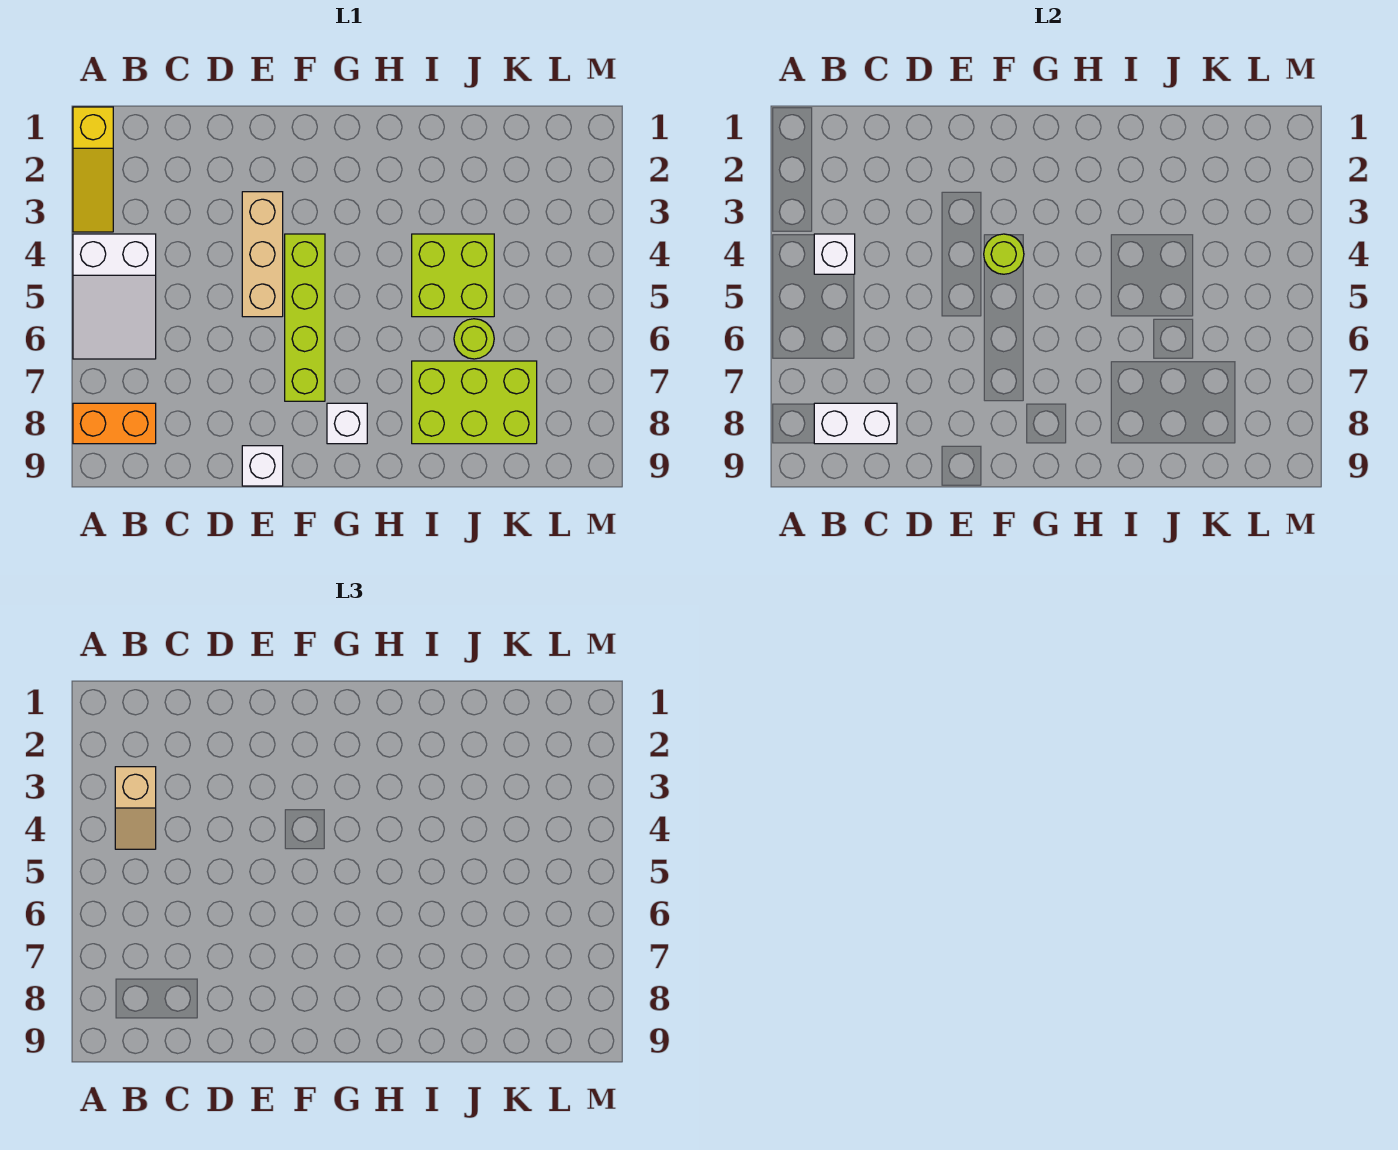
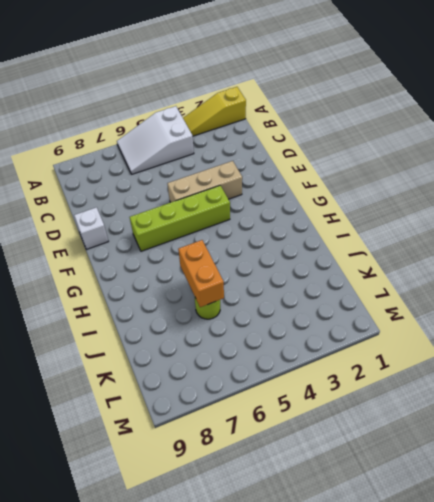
orange brick I6:J6 level 2 -> orange brick A8:B8 level 1
none -> white brick G8 level 1
none -> lime brick I4:J5 level 1
none -> lime brick I7:K8 level 1

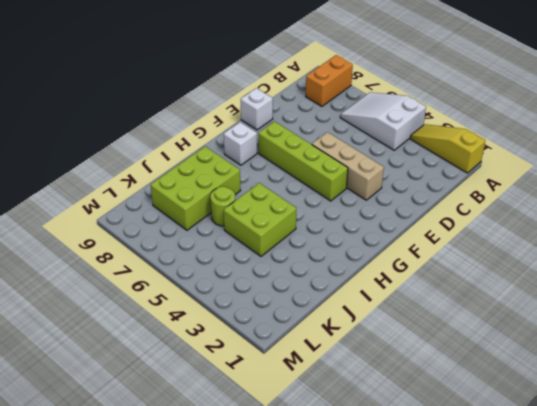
none -> white brick B4 level 2
none -> white brick B8:C8 level 2
none -> lime round brick F4 level 2

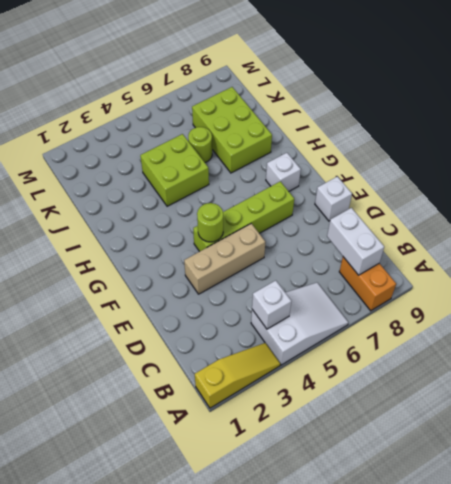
none -> tan slope B3:B4 level 3 top 3

